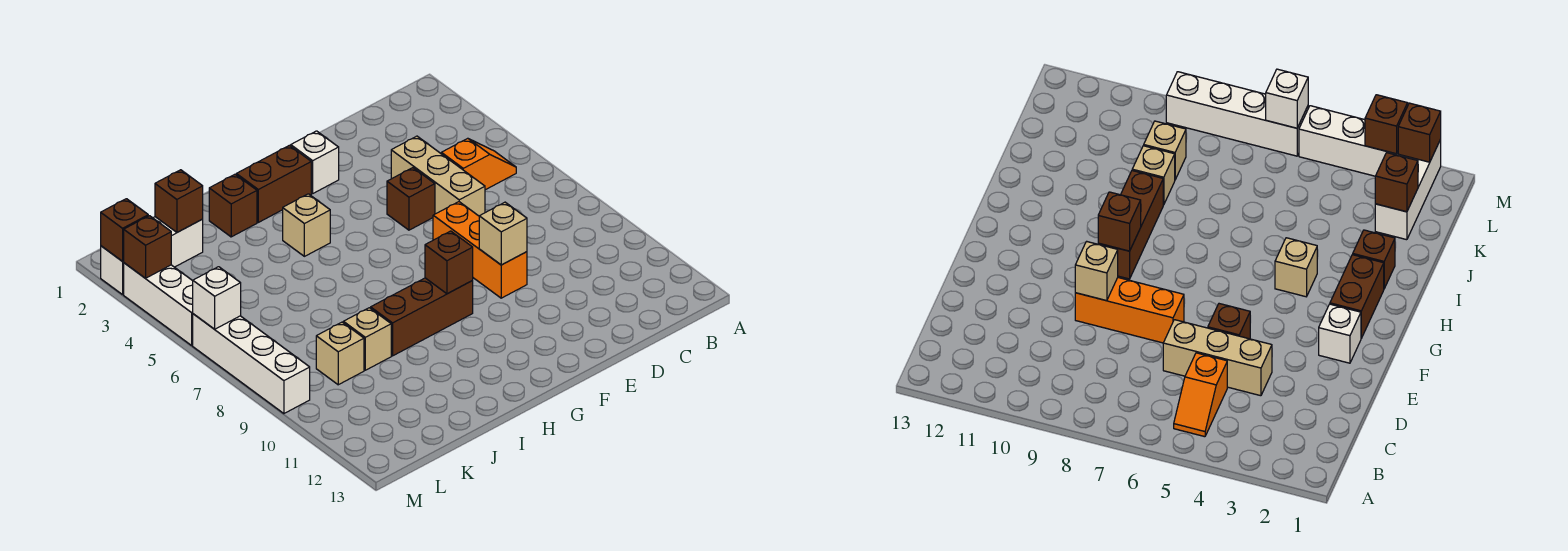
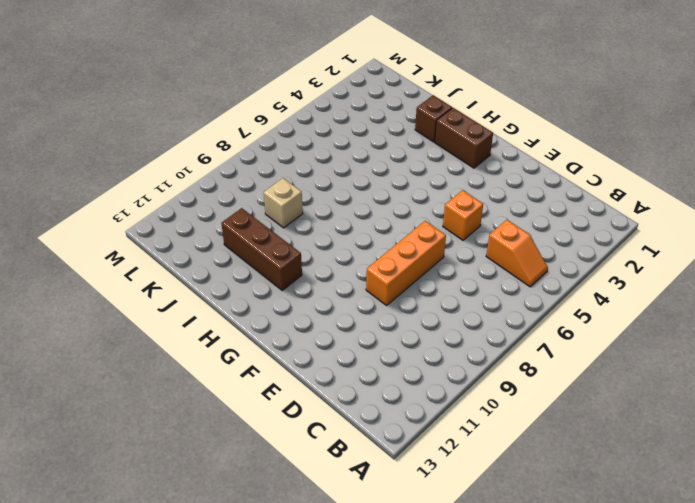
orange brick E5 level 1 -> brown brick E5 level 1
brown brick H11:J11 level 1 -> brown brick G9:I9 level 1
none -> tan brick D4:D6 level 1
none -> white brick F2 level 1
none -> tan brick H4 level 1

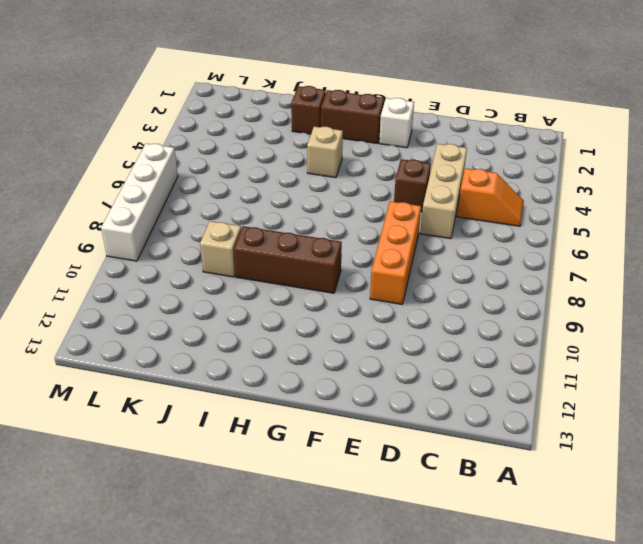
none -> white brick K2:M2 level 1
none -> tan brick K9 level 1
none -> white brick M3:M5 level 1

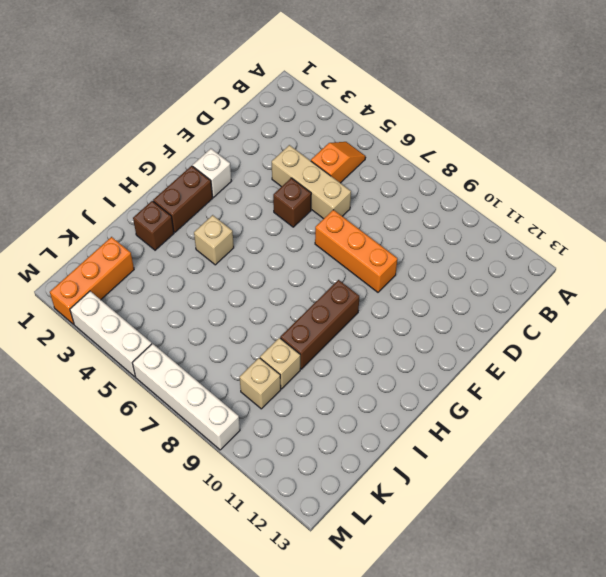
orange brick K2:M2 level 1 -> white brick K2:M2 level 1
none -> tan brick E9 level 2
none -> brown brick G9 level 2
none -> brown brick K2 level 2

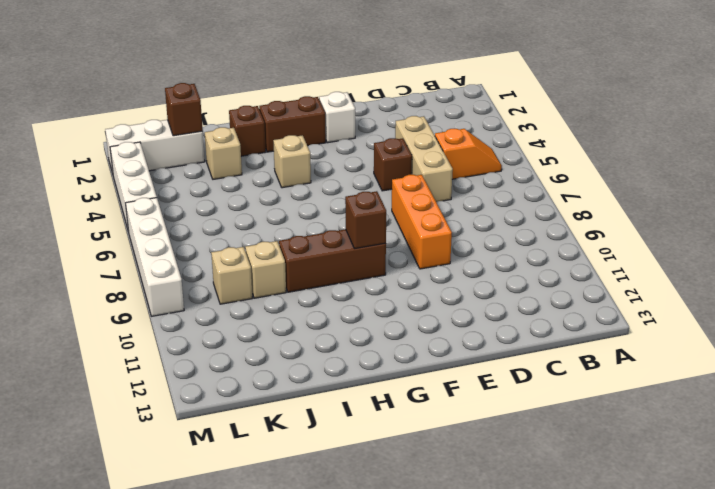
tan brick J3 level 1 -> tan brick E9 level 2
none -> brown brick M2 level 2
none -> brown brick M3 level 2
none -> white brick M6 level 2

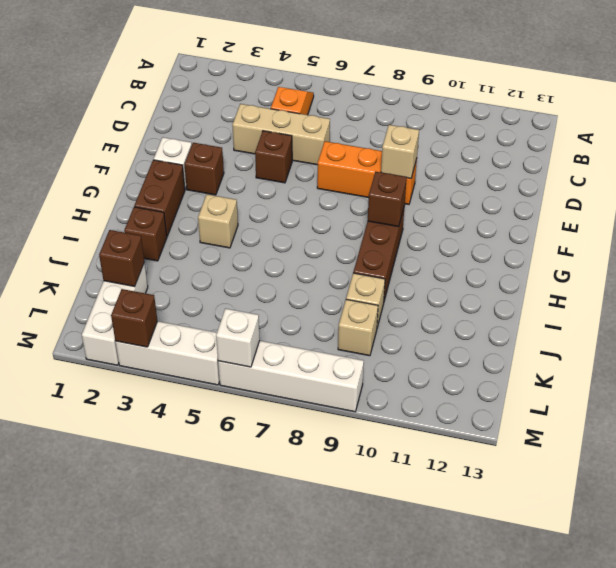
brown brick F3 level 1 -> brown brick M2 level 2

